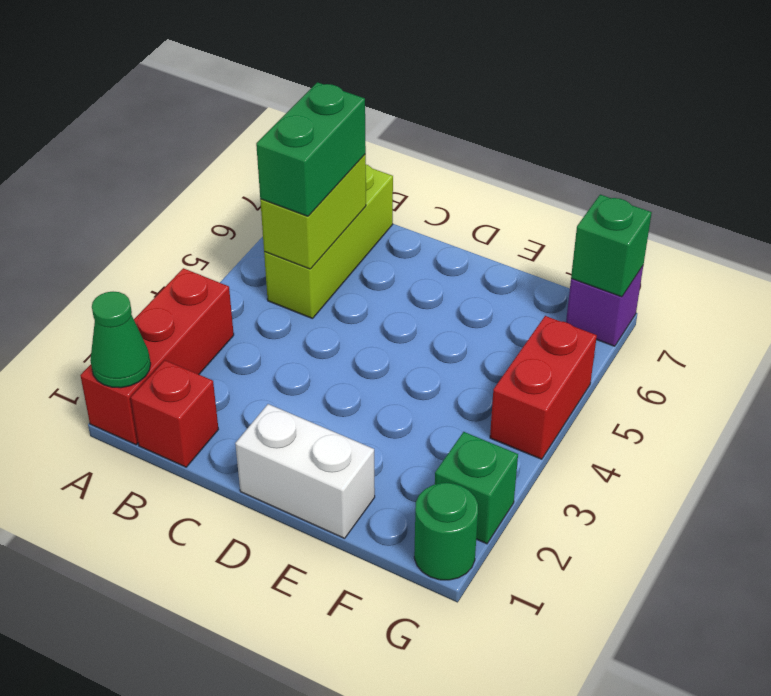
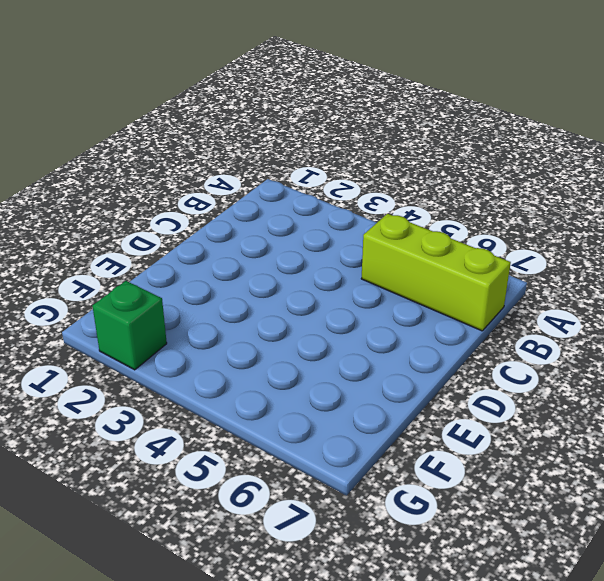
none -> red brick A1:A3 level 1
none -> red brick B1 level 1
none -> white brick D1:E1 level 1

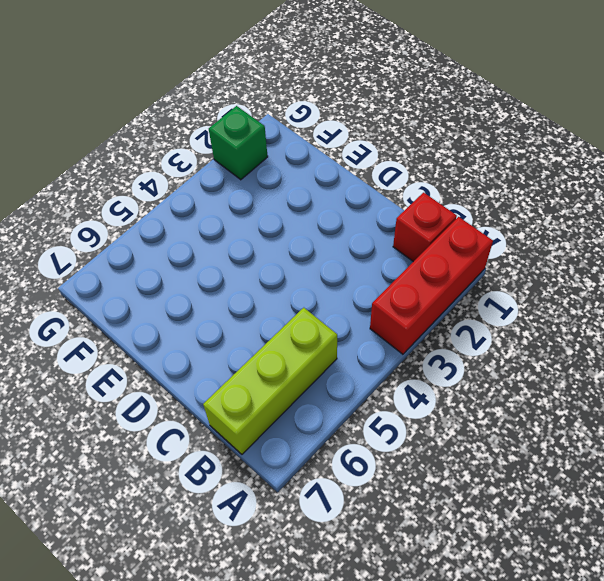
none -> white brick D1:E1 level 1
none -> green round brick G1 level 1
none -> red brick G4:G5 level 1

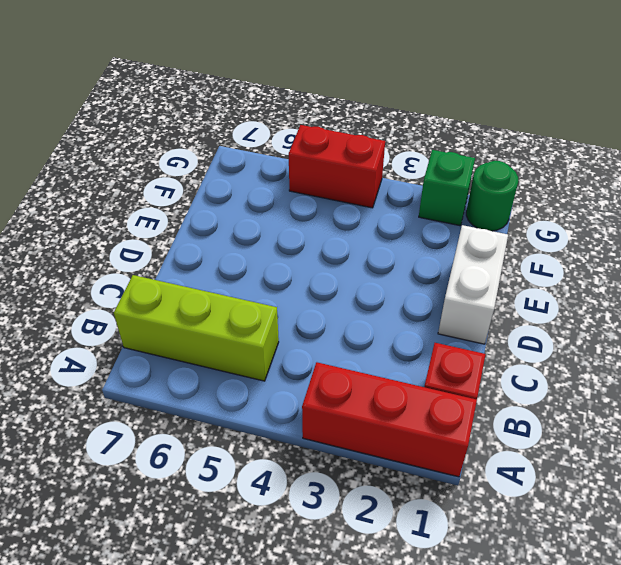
none -> purple brick G7 level 1
none -> green cone A1 level 2
none -> lime brick B5:B6 level 2

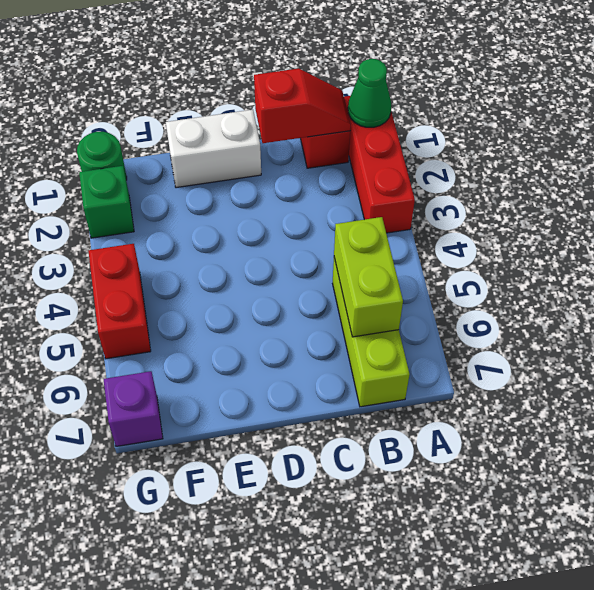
red slope B1:C1 level 2 top C -> none
none -> green brick G7 level 2
none -> green brick B5:B6 level 3

